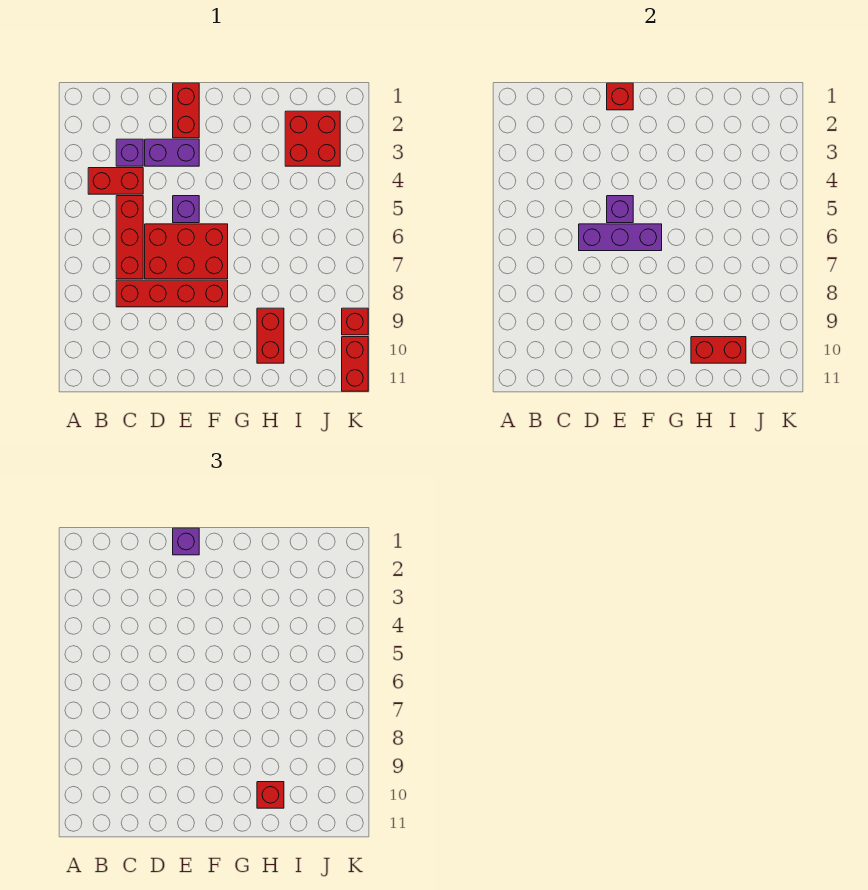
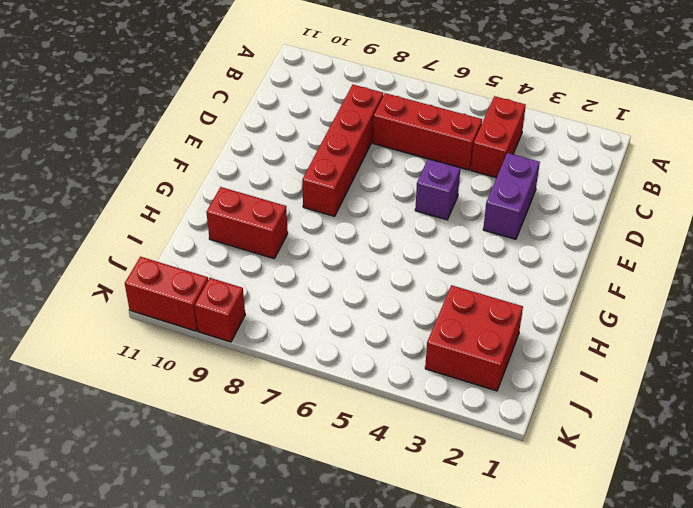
none -> purple brick C3 level 1
none -> red brick D6:F7 level 1
none -> red brick E1:E2 level 1

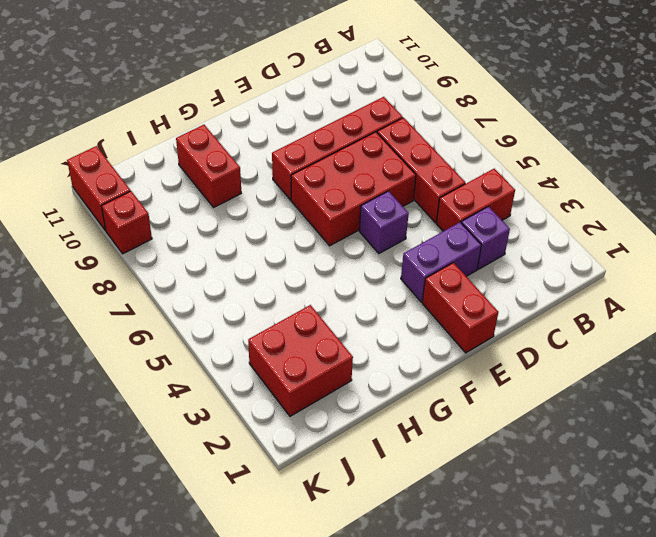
none -> purple brick D6:F6 level 2
none -> red brick E1 level 2
none -> purple brick E5 level 2

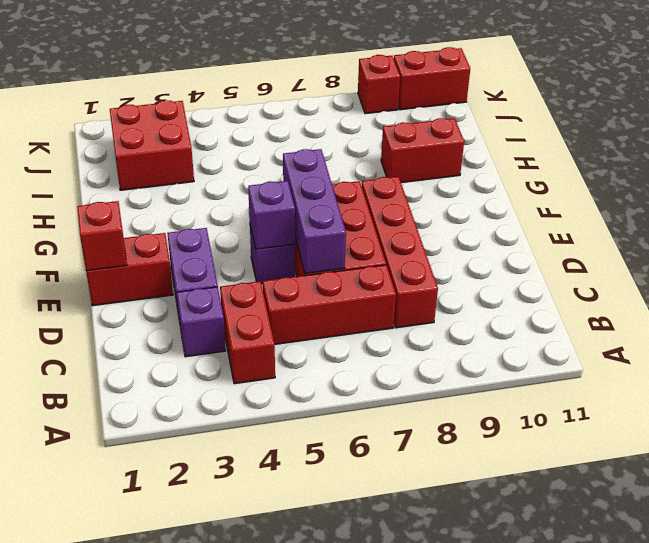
none -> red brick H10:I10 level 2
none -> purple brick E1 level 3
none -> red brick H10 level 3

